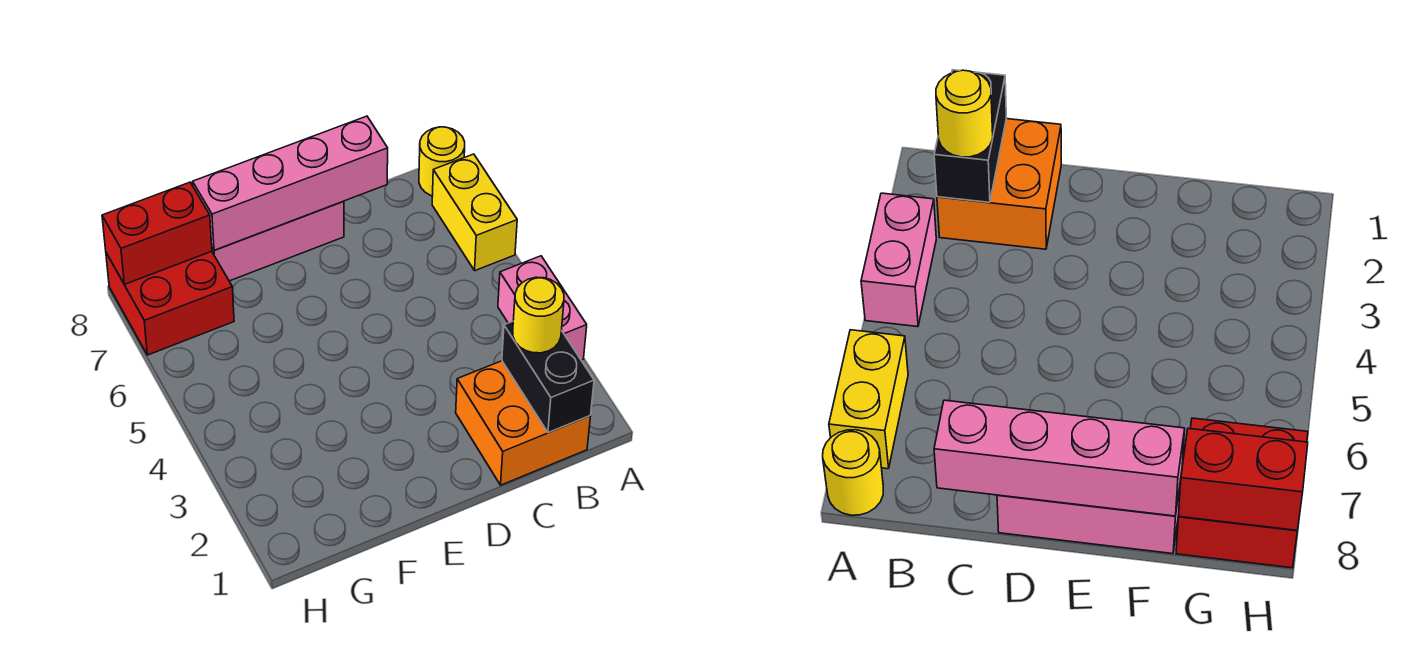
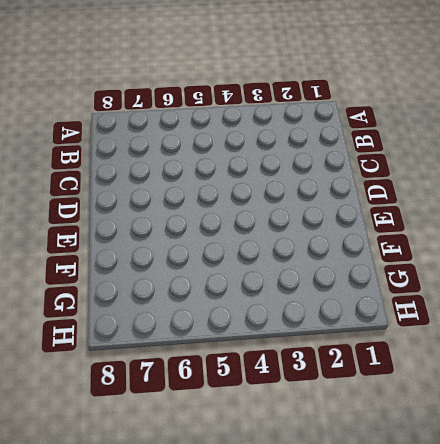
none -> pink brick A3:A4 level 1
none -> yellow brick A6:A7 level 1

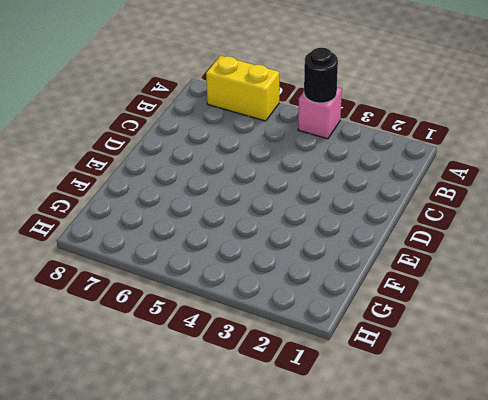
pink brick A4 level 1 -> pink brick A3:A4 level 1
black round brick A4 level 2 -> none
none -> yellow round brick A8 level 1
none -> orange brick B1:C2 level 1

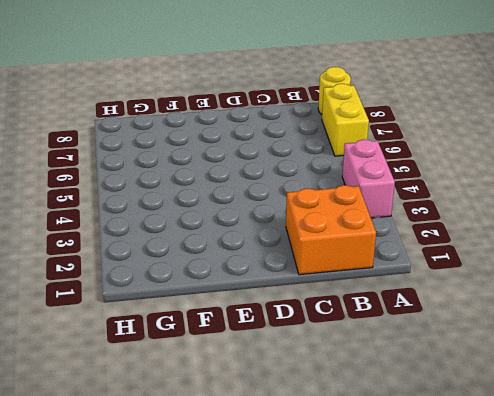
none -> pink brick D8:F8 level 1
none -> red brick G7:H8 level 1

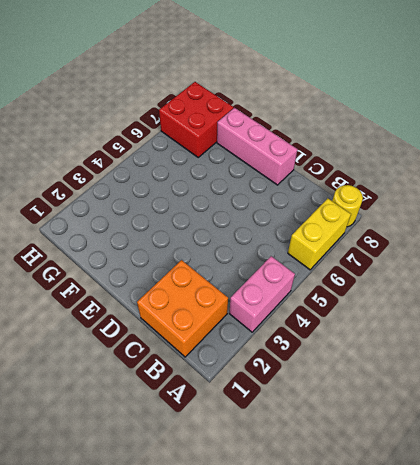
none -> black brick B1:B2 level 2
none -> pink brick C8:F8 level 2

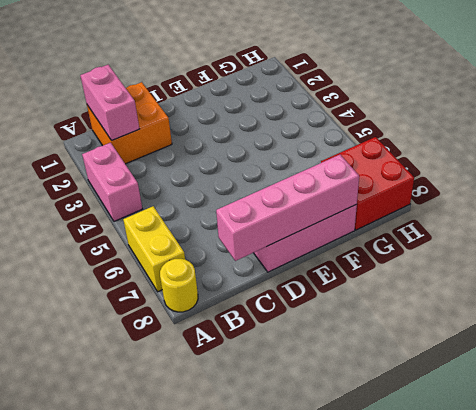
pink brick B1:B2 level 2 -> black brick B1:B2 level 2
none -> red brick G8:H8 level 2
none -> yellow round brick B2 level 3

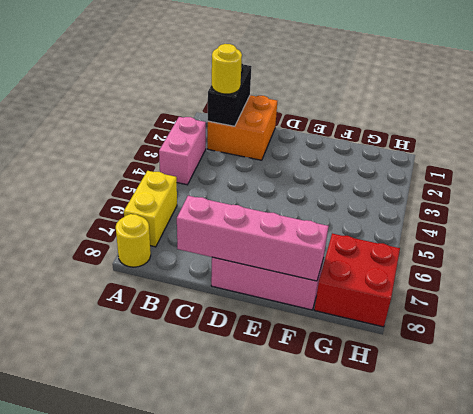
none -> red brick G8:H8 level 2

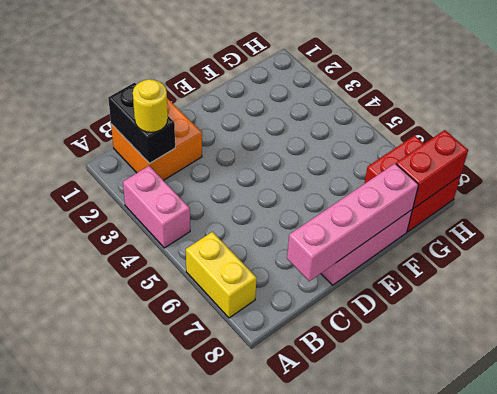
none -> yellow round brick A8 level 1

